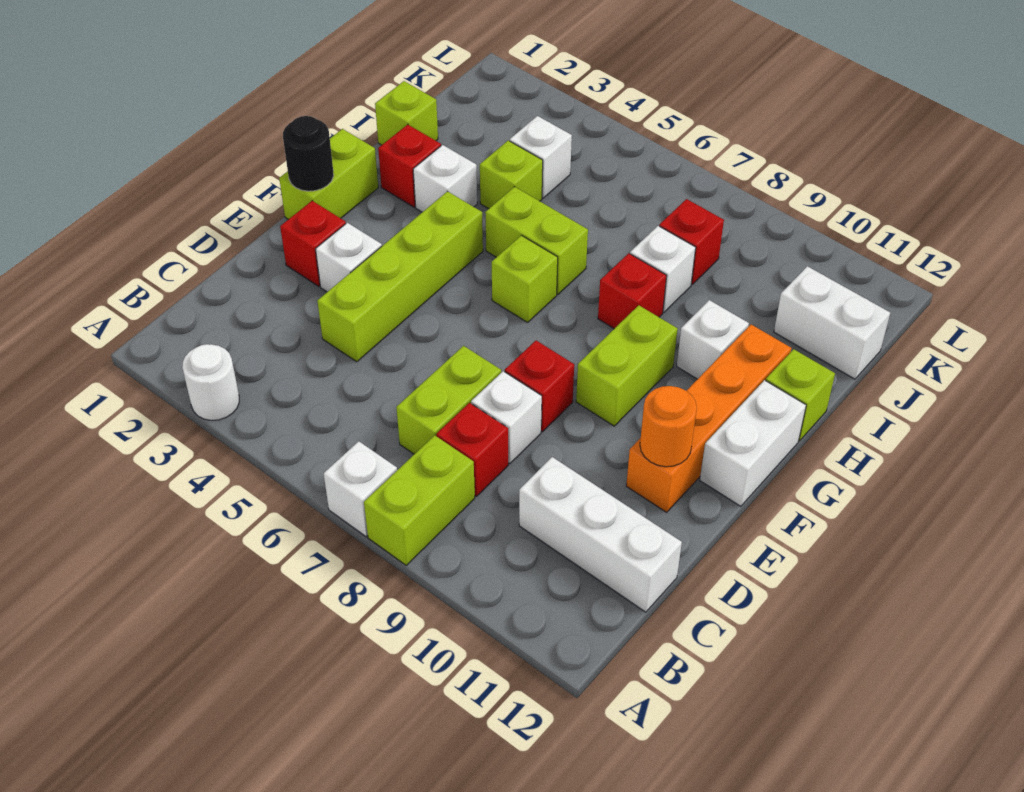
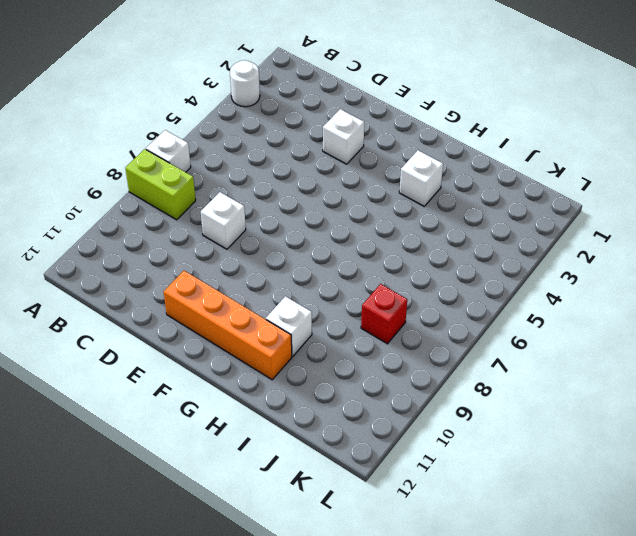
none -> lime brick C7:D7 level 1
none -> red brick C8 level 1
none -> white brick C10:C12 level 1
none -> lime brick D4:G4 level 1

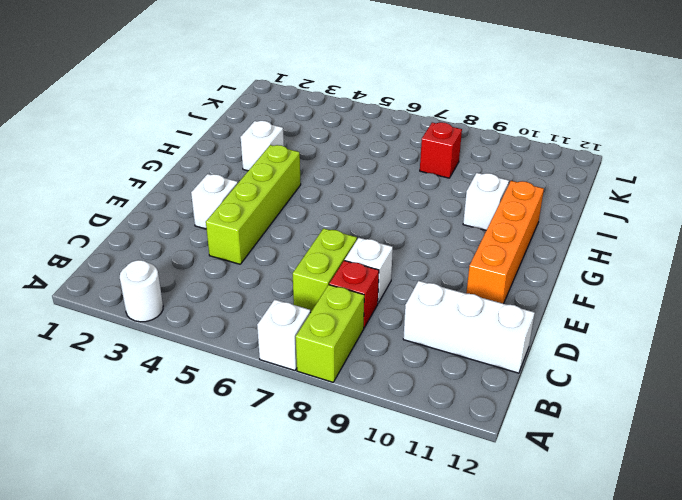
none -> red brick E2 level 1
none -> red brick E8 level 1
none -> lime brick F1:G1 level 1
none -> lime brick F9:G9 level 1

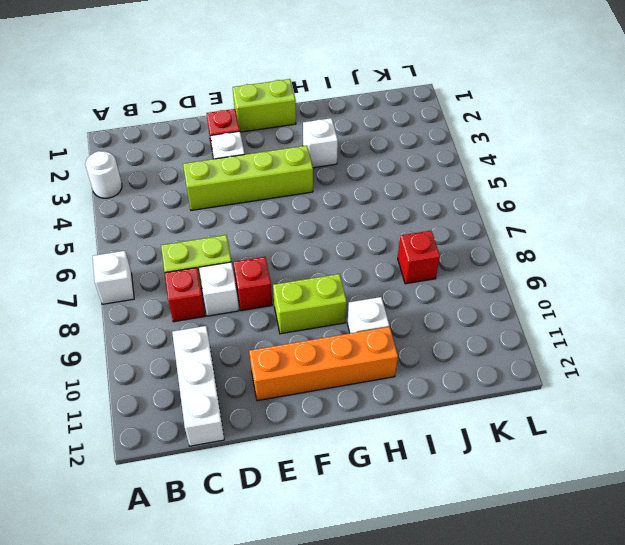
none -> lime brick A8:B8 level 1
none -> white brick F12:G12 level 1
none -> lime brick G6 level 1
none -> red brick H2 level 1

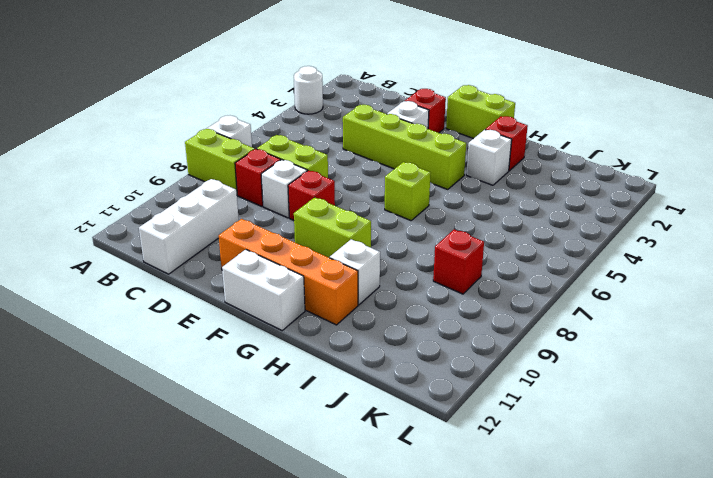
none -> lime brick H5:H6 level 1
none -> red brick H8 level 1
none -> lime brick H12 level 1
none -> lime brick I1 level 1

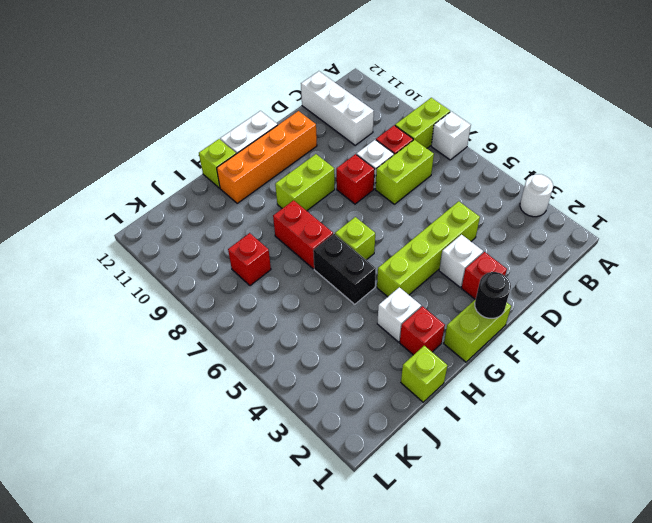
black brick H5:H6 level 1 -> lime brick H5:H6 level 1
red brick H7:H8 level 1 -> red brick H8 level 1
none -> white brick H10 level 1
none -> lime brick I4 level 1
none -> white brick I8 level 1
none -> white brick J4 level 1

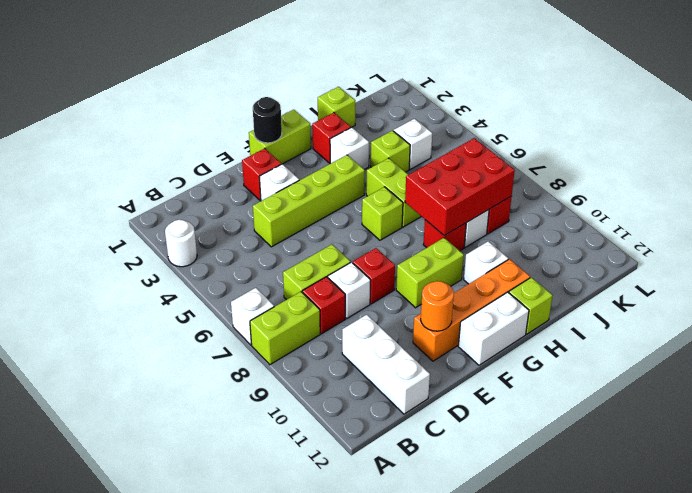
red brick H7:J8 level 2 -> none
none -> white brick J11:J12 level 1

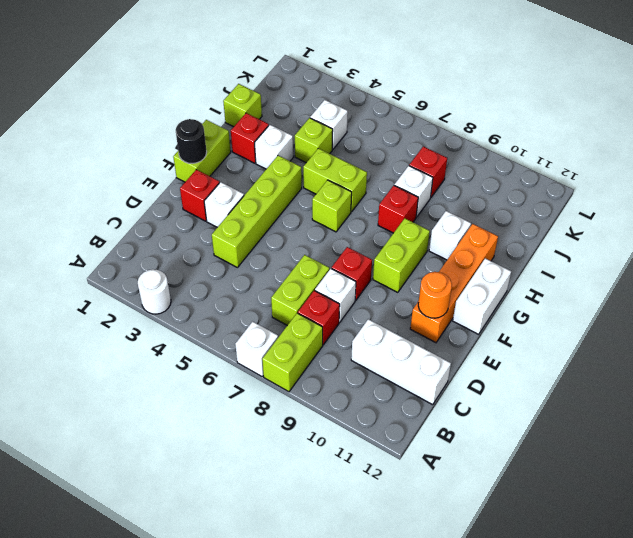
none -> lime brick H12 level 1
none -> white brick J11:J12 level 1

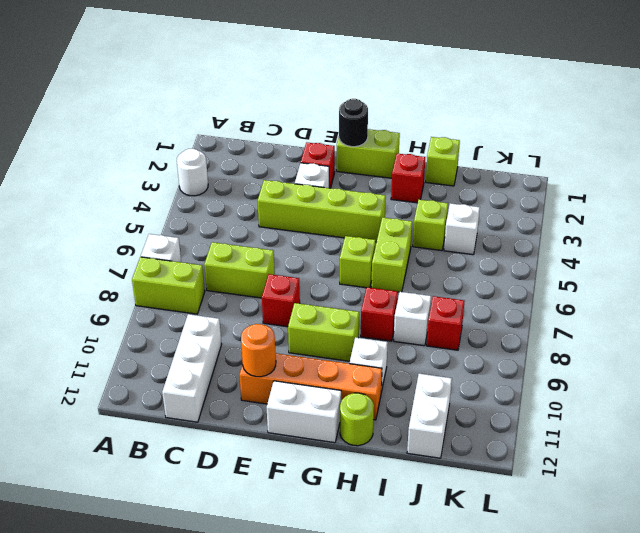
lime round brick H12 level 1 -> lime brick H12 level 1
none -> red brick C8 level 1
none -> white brick D8 level 1
none -> white brick H3 level 1

